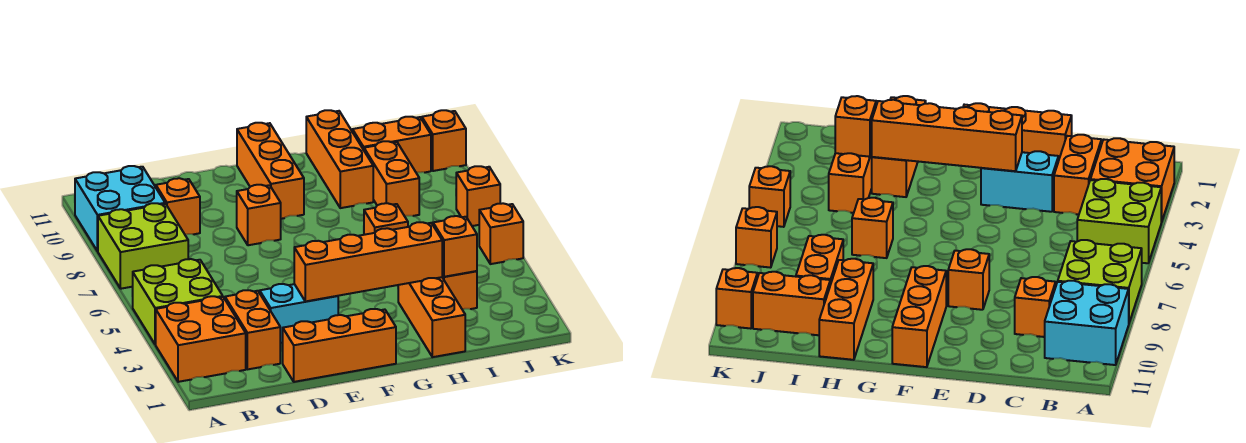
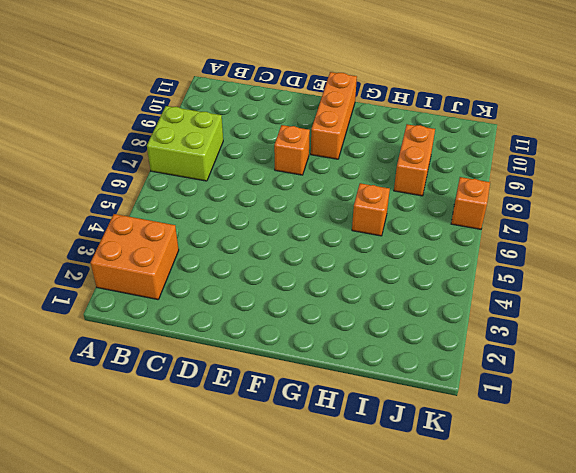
none -> lime brick A4:B5 level 1
none -> cyan brick A9:B10 level 1
none -> orange brick C2:C3 level 1

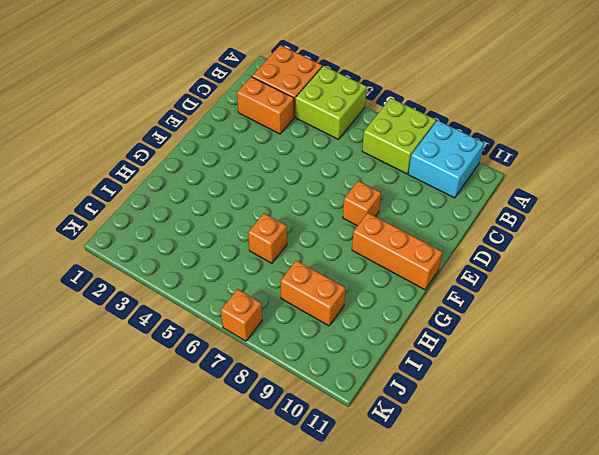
none -> orange brick C9 level 1
none -> orange brick D1:F1 level 1
none -> cyan brick D3:E3 level 1

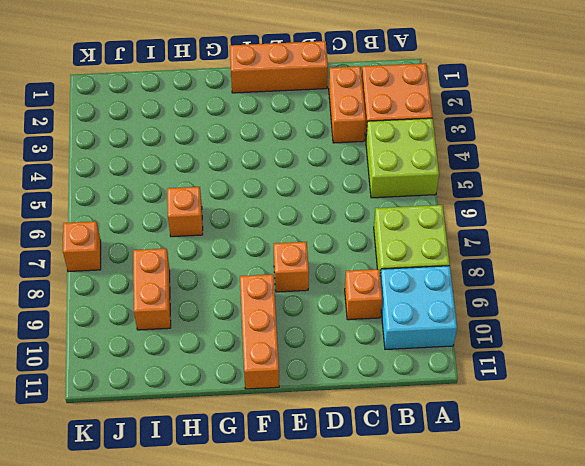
none -> cyan brick D3:E3 level 1
none -> orange brick H1:H3 level 1
none -> orange brick H9:H11 level 1

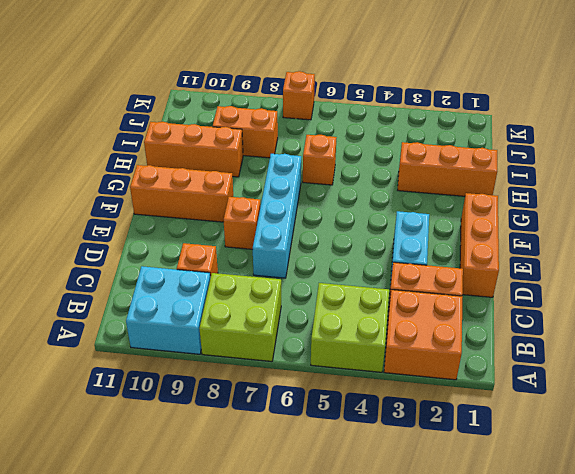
cyan brick D7:G7 level 1 -> none
none -> orange brick I3:I4 level 1
none -> orange brick I10:J10 level 1
none -> orange brick K5 level 1

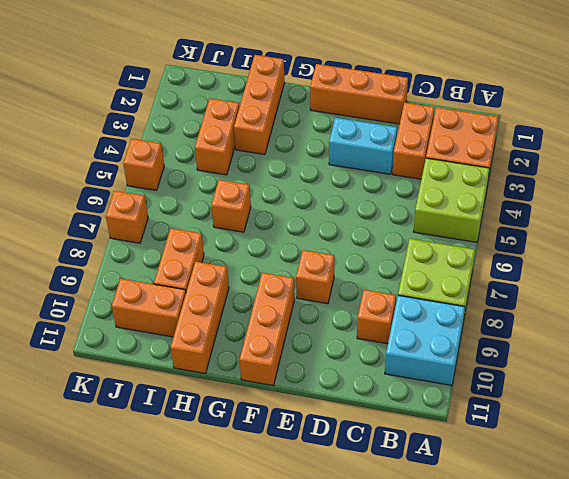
none -> orange brick K10 level 1
none -> orange brick E3:H3 level 2
none -> orange brick I3 level 2

